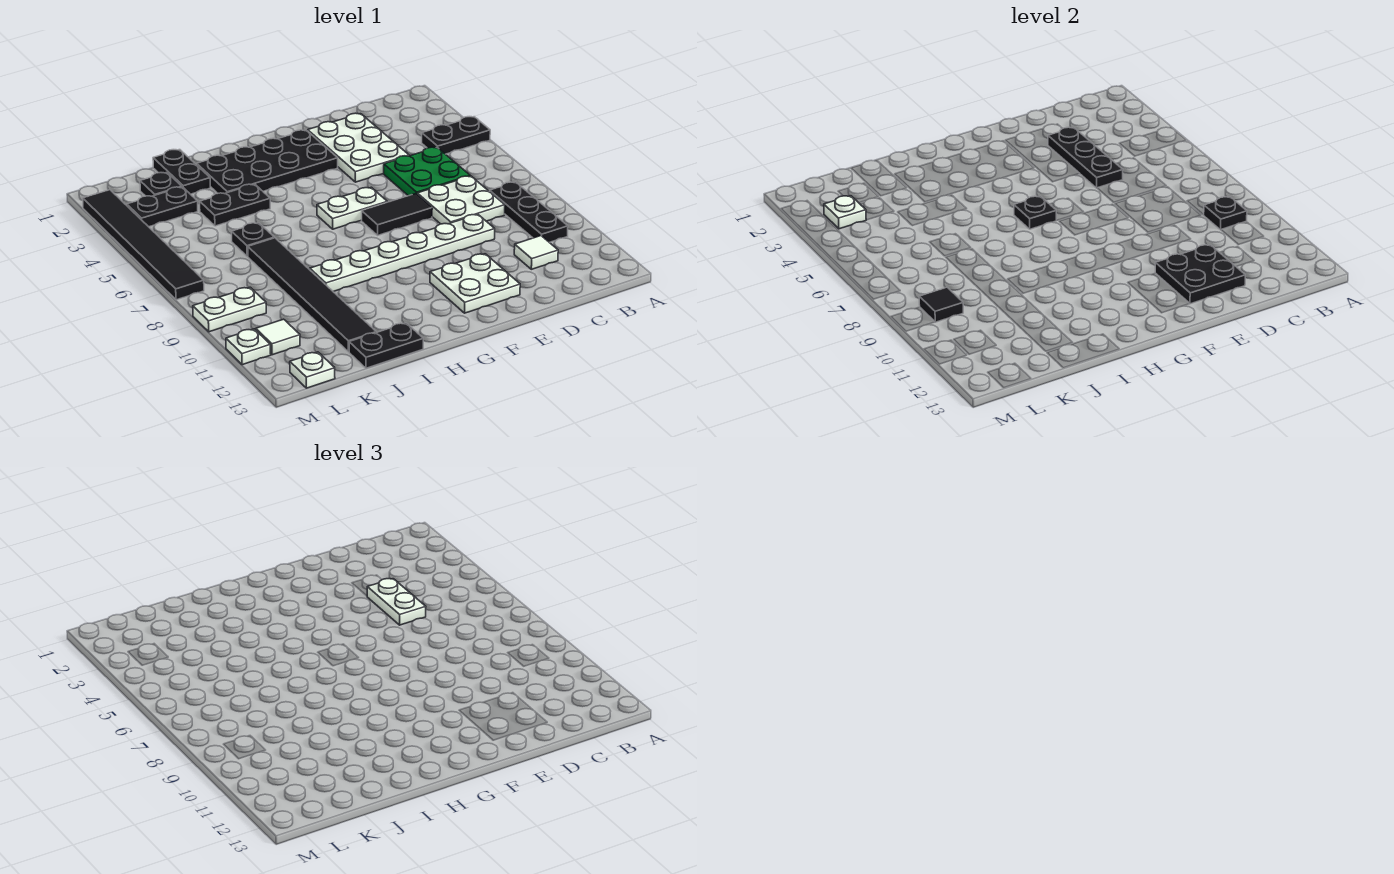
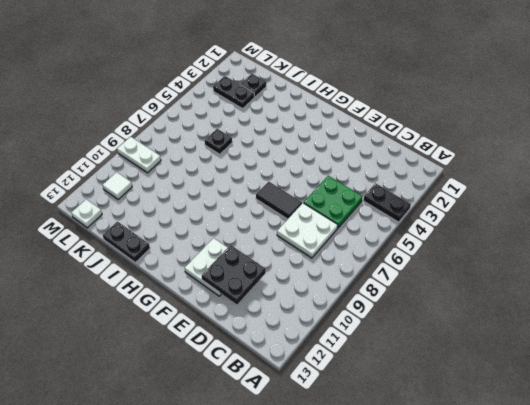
none -> black plate B8:B10 level 1
none -> white tile C11 level 1
none -> white plate D2:E4 level 1
none -> white plate D9:I9 level 1

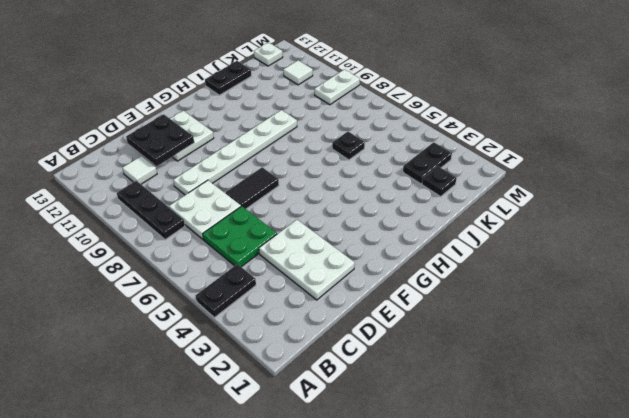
none -> black plate F2:I3 level 1
none -> white plate F6:G6 level 1
none -> black plate I4:J4 level 1
none -> black plate J1:J2 level 1

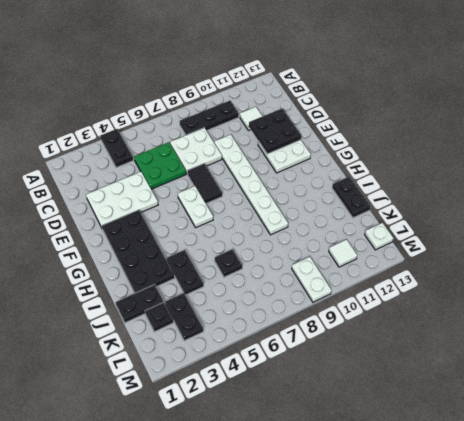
none -> black tile J7:J12 level 1
none -> black tile M2:M7 level 1
none -> white plate M11 level 1
none -> black plate B9 level 2

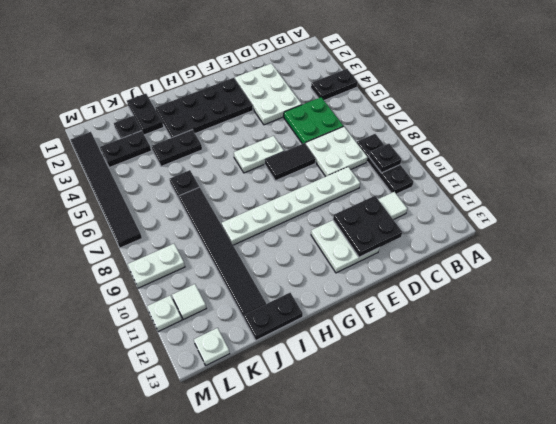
none -> black plate D3:D5 level 2
none -> black plate G6 level 2
none -> white plate L3 level 2
none -> black tile L9 level 2

